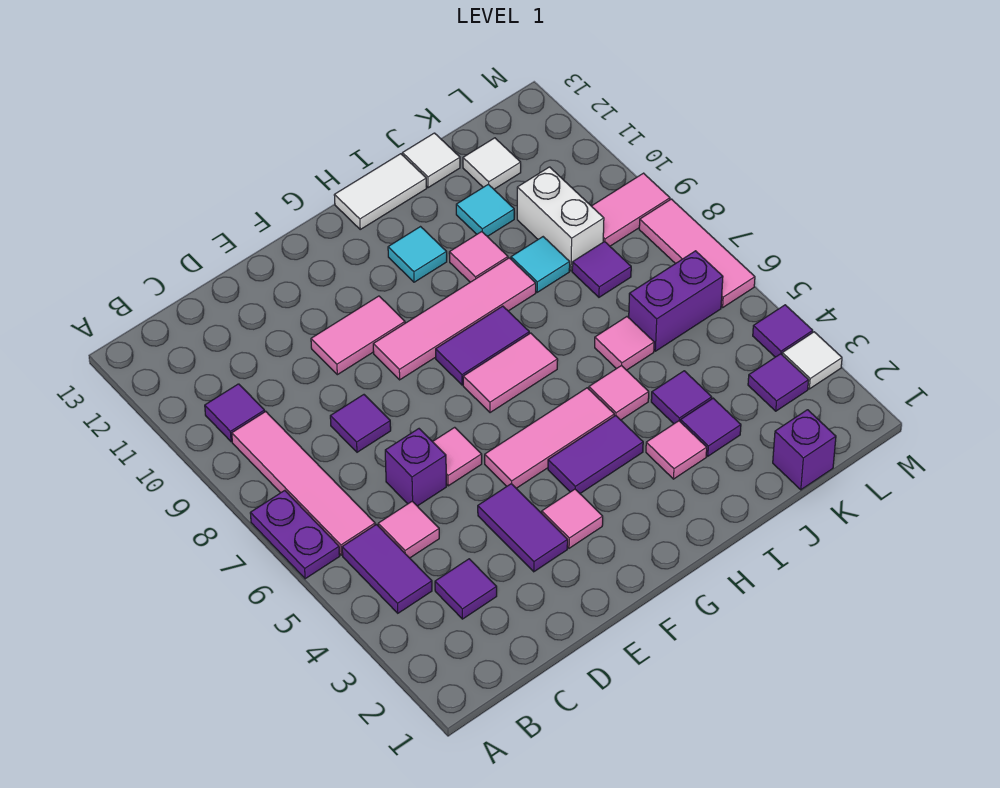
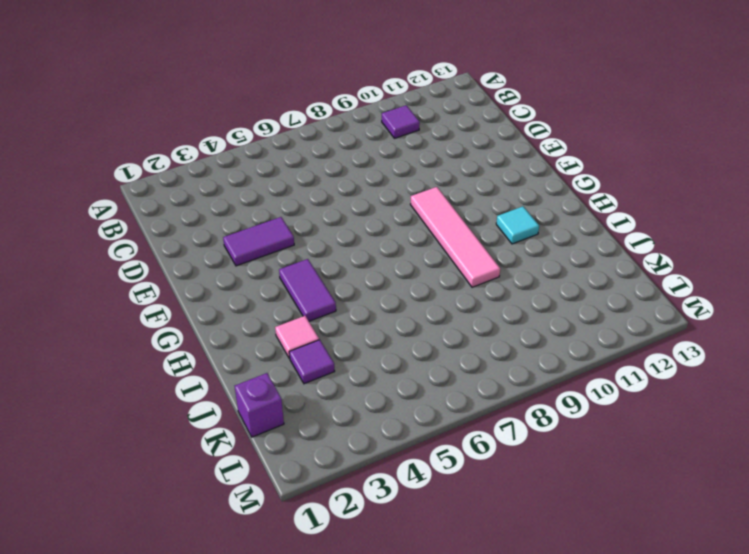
none -> purple plate A6:A7 level 1
none -> purple tile B4:B5 level 1
none -> pink tile B6:B9 level 1
none -> purple tile C3 level 1

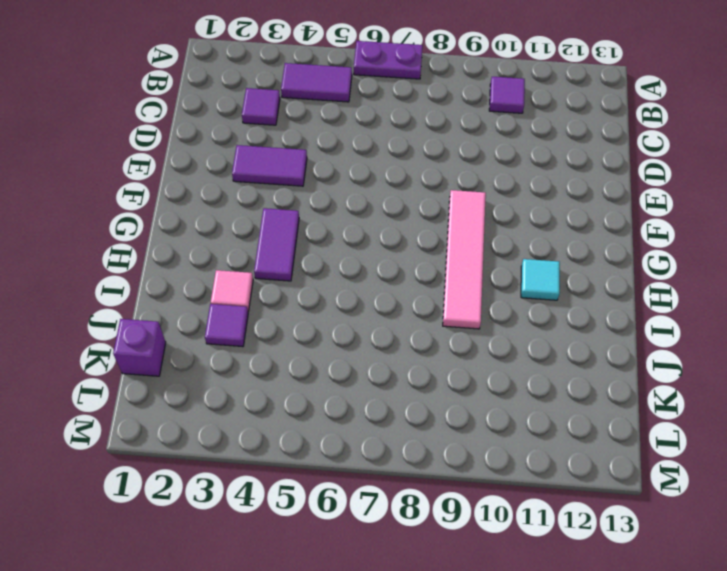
none -> pink tile B6:B9 level 1
none -> pink tile C5 level 1
none -> purple brick D6 level 1
none -> purple tile D8 level 1

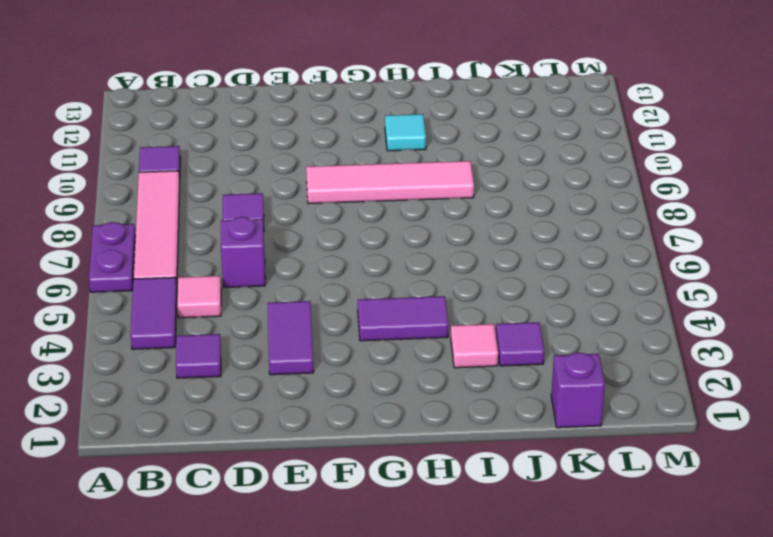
none -> pink tile E6 level 1
none -> pink tile E10:F10 level 1
none -> pink tile F3 level 1
none -> pink tile F5:H5 level 1

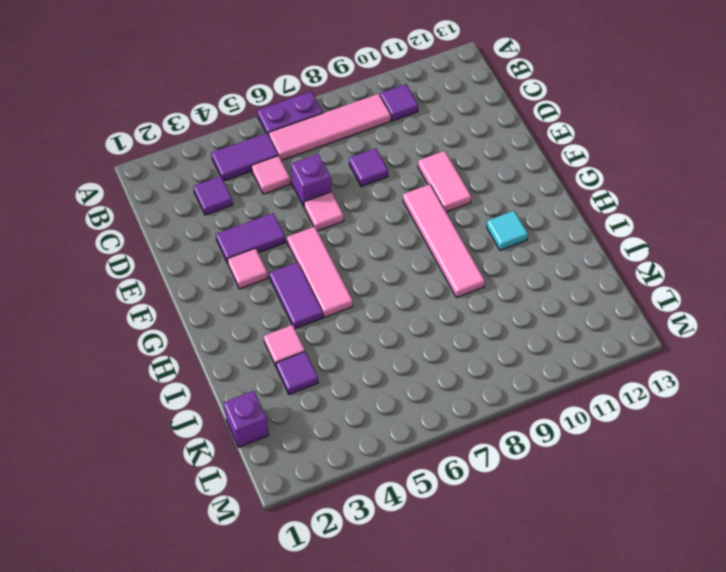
none -> pink tile G7:H7 level 1
none -> purple tile G8:H8 level 1
none -> white tile H13:I13 level 1
none -> pink tile I5 level 1

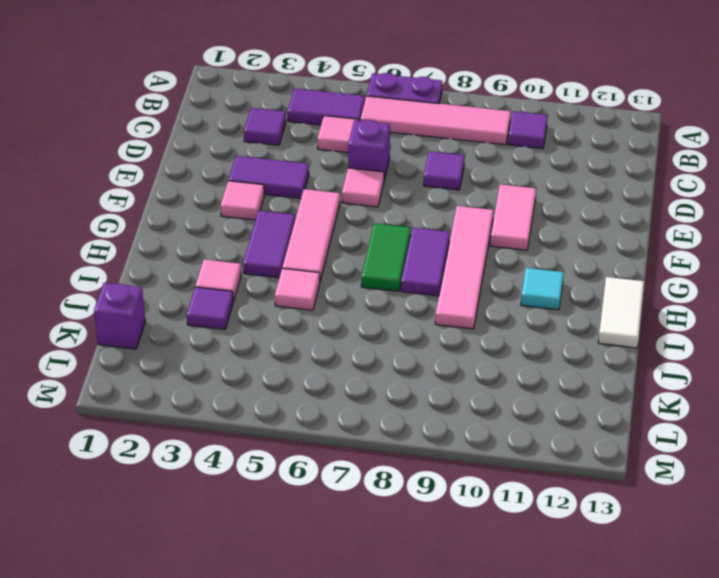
green tile G7:H7 level 1 -> pink tile G7:H7 level 1
none -> pink tile I10 level 1
none -> purple tile J4 level 1
none -> pink tile J6 level 1
none -> cyan tile J9 level 1

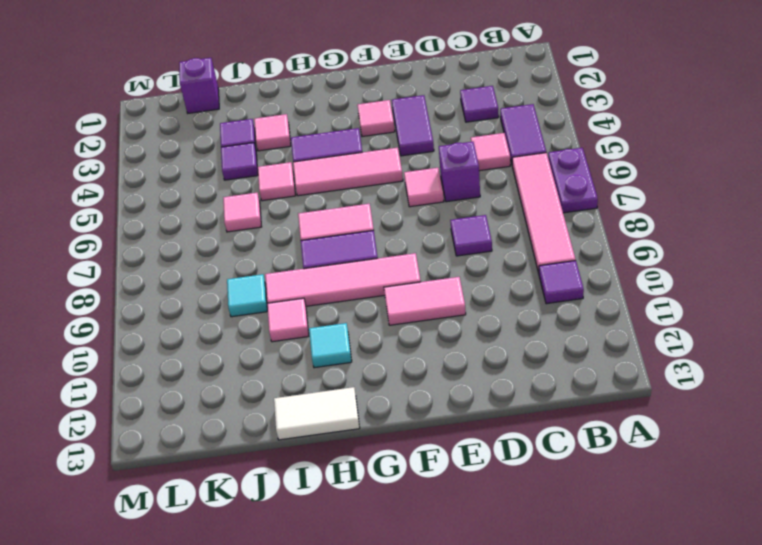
none -> cyan tile J11 level 1
none -> white tile J13 level 1
none -> purple brick K6:L6 level 1
none -> purple tile K8 level 1

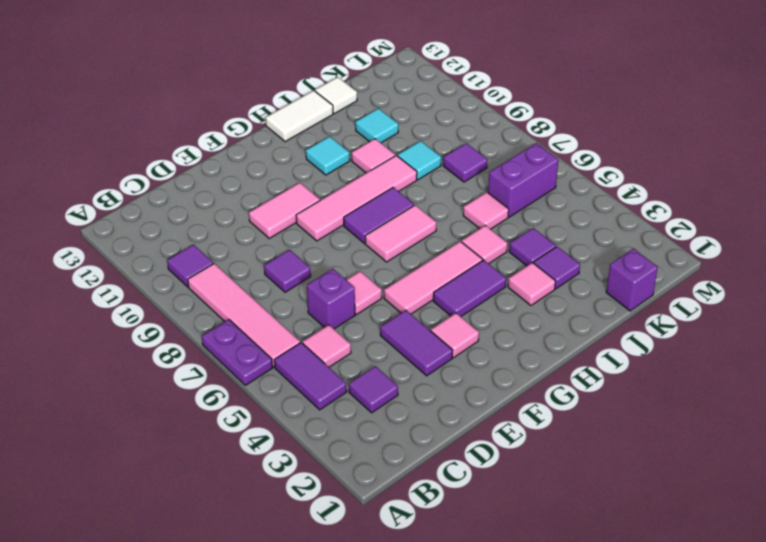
none -> white brick K9:K10 level 1
none -> white tile K12 level 1
none -> purple tile L3 level 1
none -> pink tile L9:M9 level 1

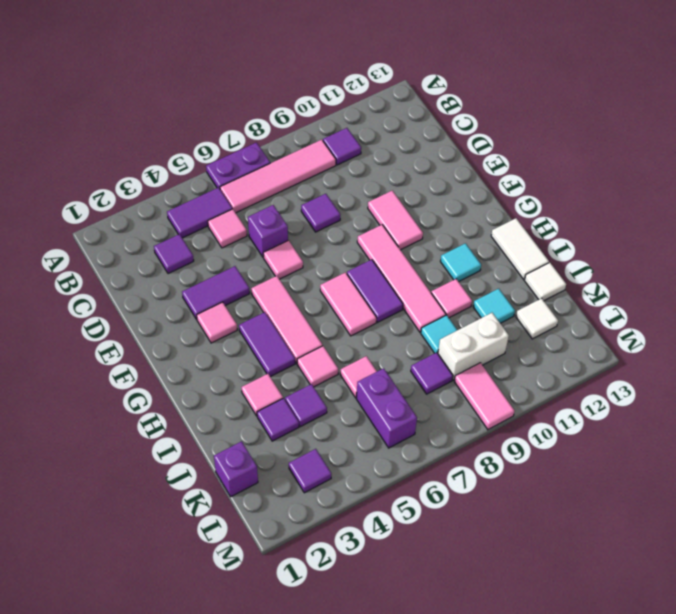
none -> white tile M3 level 1
none -> purple tile M4 level 1
none -> pink tile M6:M8 level 1

